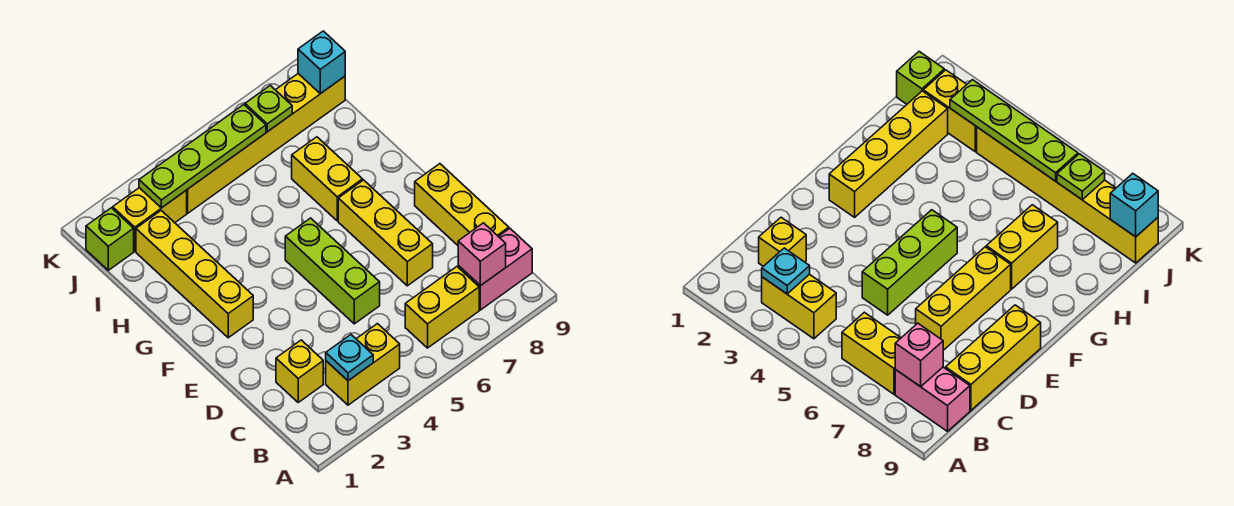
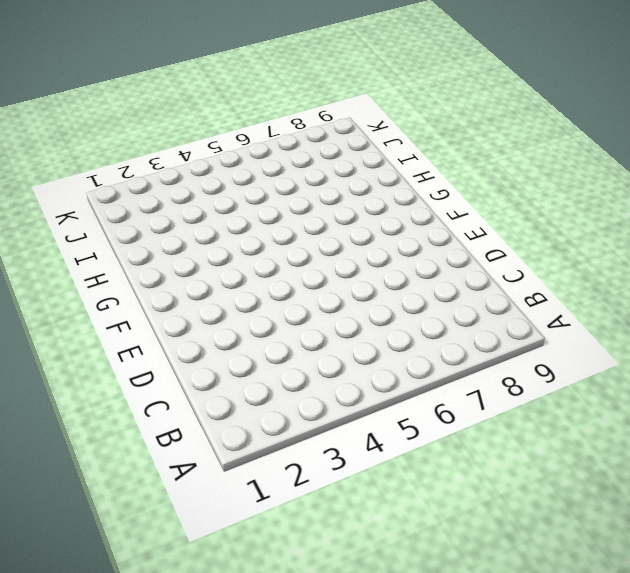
none -> yellow brick B3:B4 level 1
none -> yellow brick B6:B7 level 1
none -> pink brick B8:B9 level 1

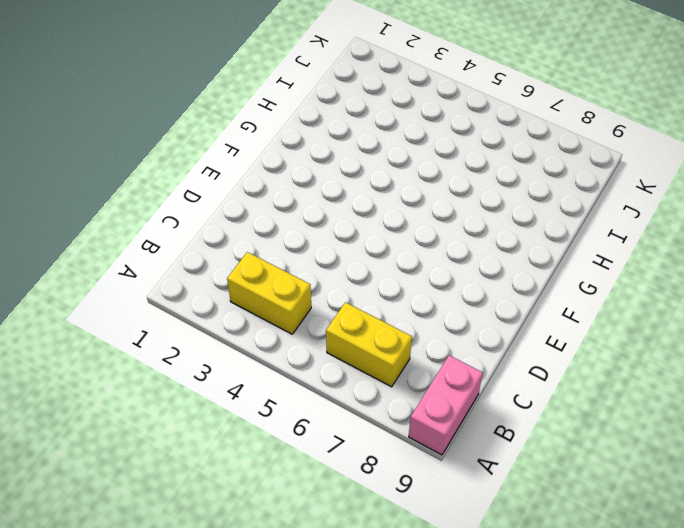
pink brick A9:B9 level 1 -> pink brick B8:B9 level 1
none -> yellow brick C2 level 1
none -> yellow brick C9:E9 level 1
none -> lime brick D5:F5 level 1

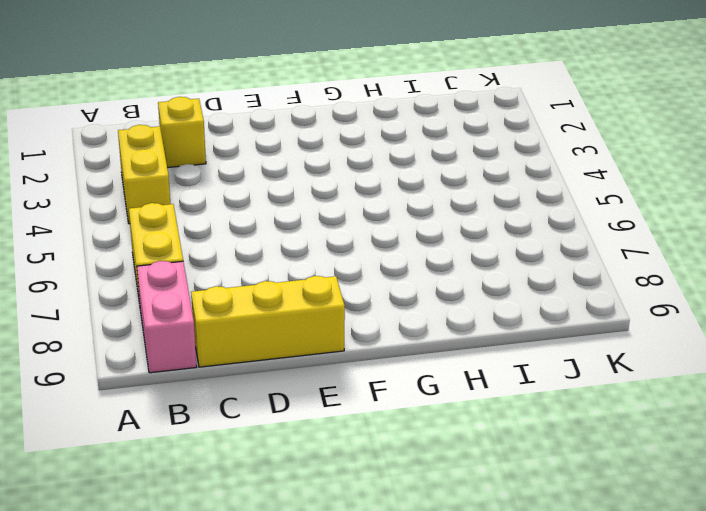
none -> lime brick D5:F5 level 1
none -> yellow brick D7:F7 level 1
none -> yellow brick F2:I2 level 1

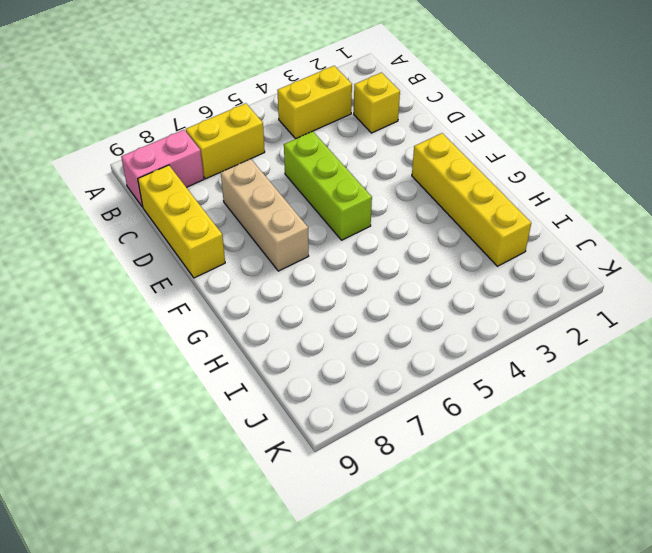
tan brick D7:F7 level 1 -> yellow brick D7:F7 level 1
none -> yellow brick G7:H7 level 1
none -> lime brick J1 level 1
none -> yellow brick J2:J3 level 1

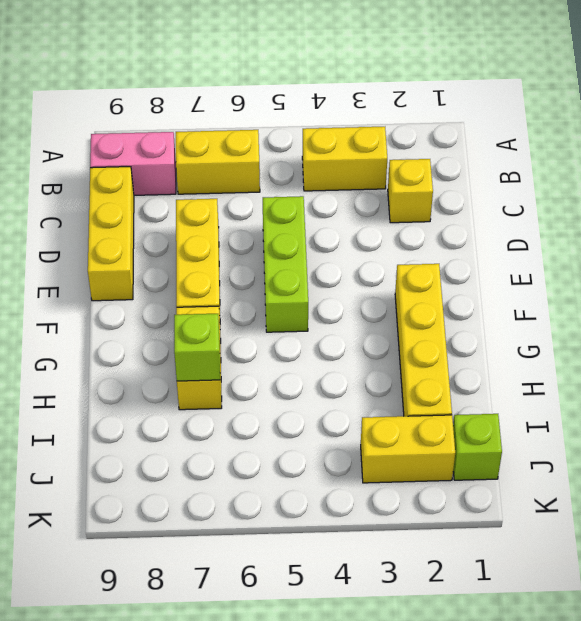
lime brick H7 level 2 -> none
none -> yellow brick J4:J9 level 1
none -> cyan plate B3 level 2
none -> pink brick B8 level 2

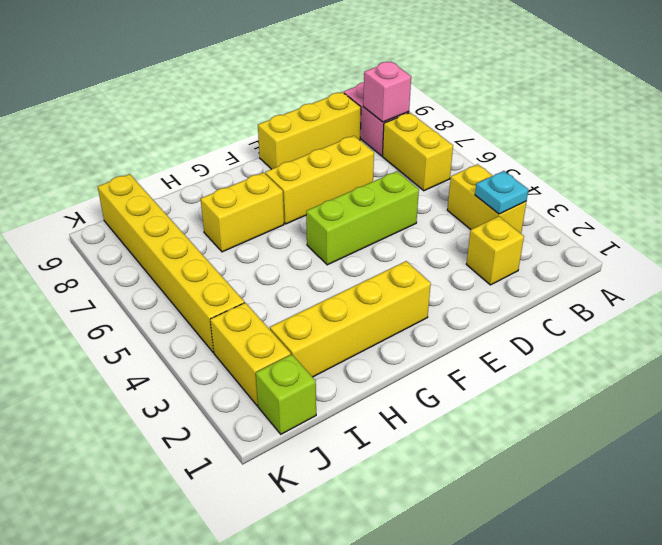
none -> lime plate J3:J6 level 2
none -> lime plate J7 level 2
none -> cyan brick J9 level 2

